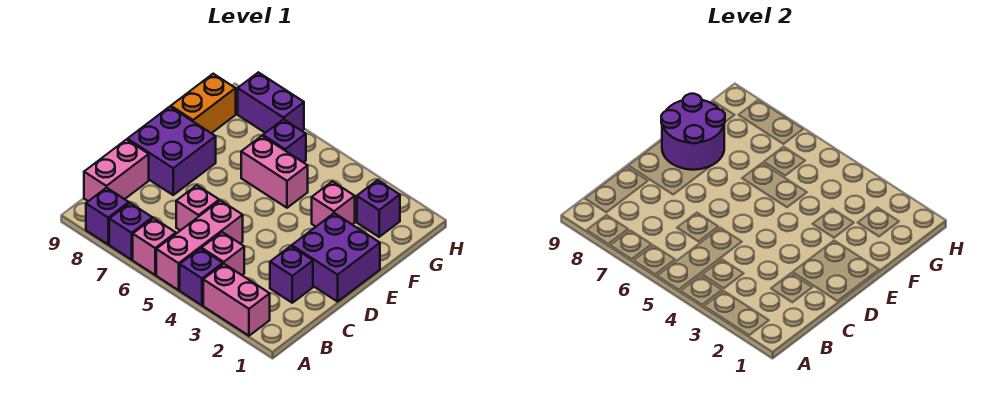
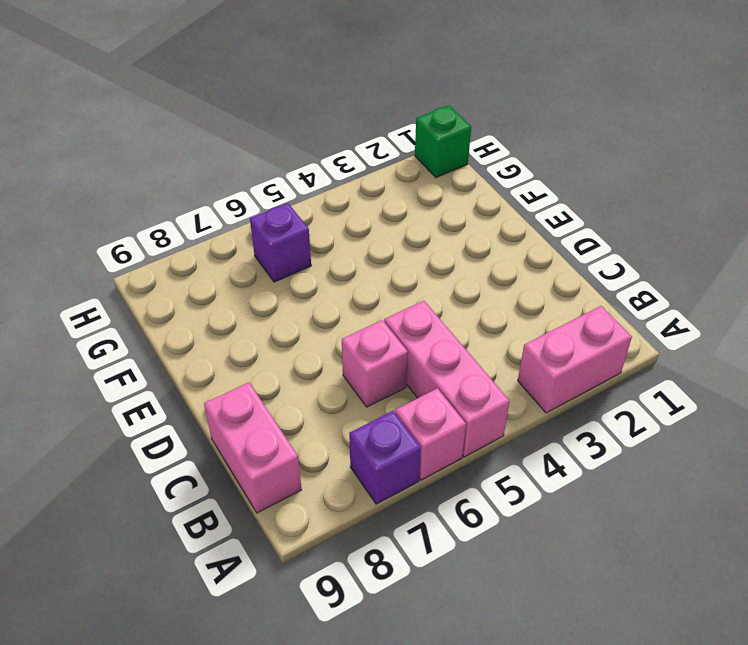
green brick H1 level 1 -> none
none -> purple brick A4 level 1
none -> purple brick A8 level 1
none -> pink brick B4 level 1

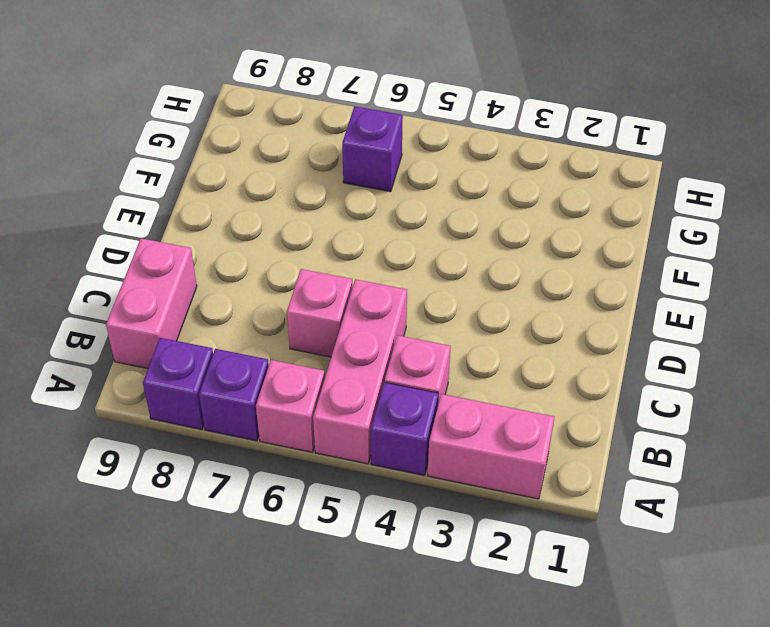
none -> purple brick C2 level 1
none -> purple brick D1:E2 level 1
none -> purple brick D8:E9 level 1

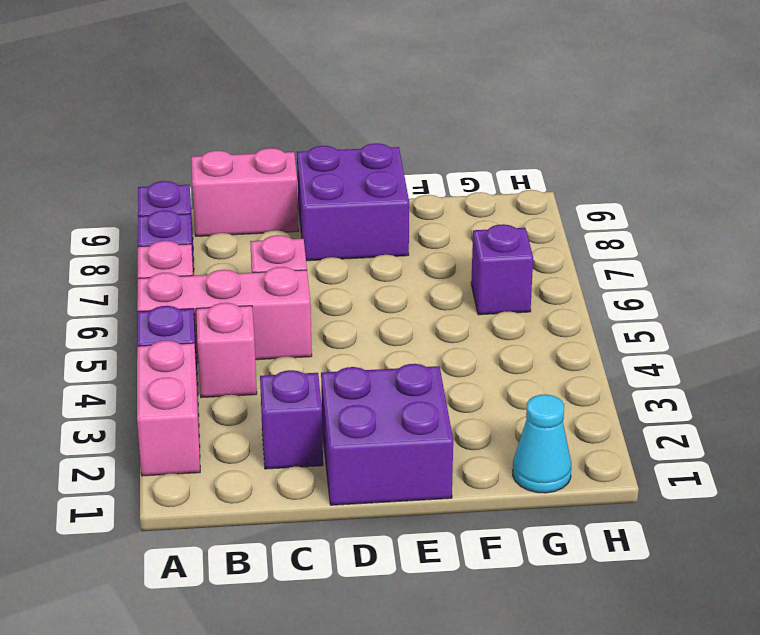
cyan cone G1 level 1 -> none
none -> pink brick F3 level 1
none -> pink brick F5:F6 level 1
none -> orange brick F9:G9 level 1

